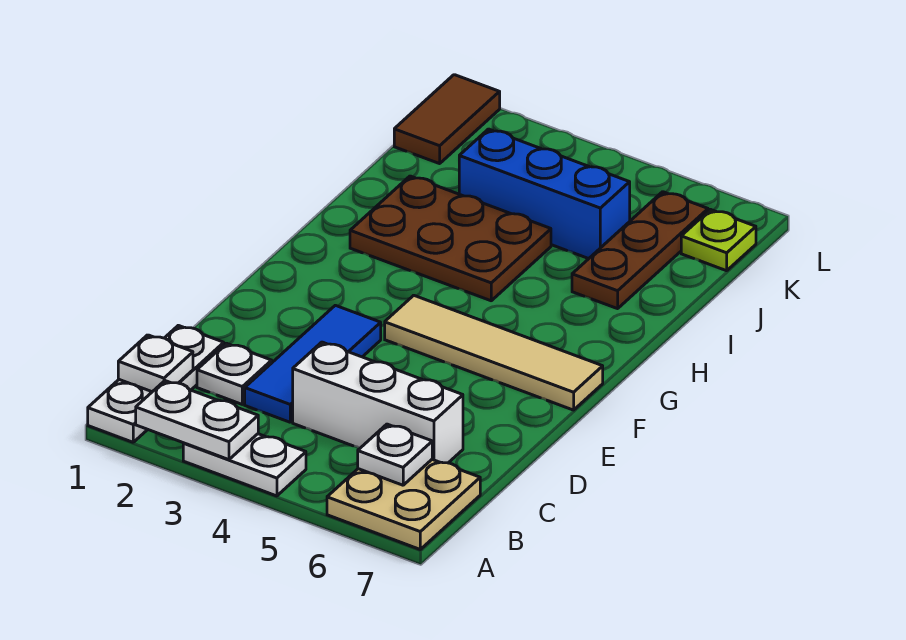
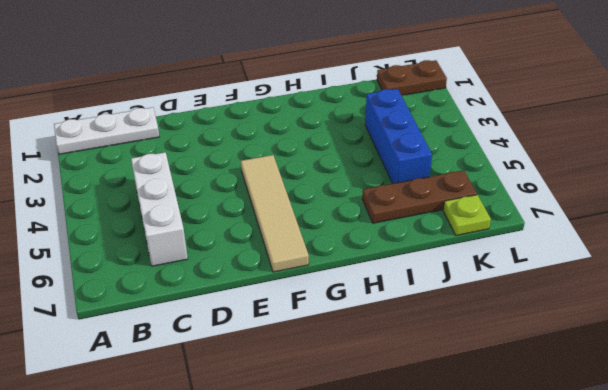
brown plate K1:L1 level 1 -> brown tile K1:L1 level 1
none -> white plate A3:A4 level 1
none -> tan plate A6:B7 level 1
none -> white plate C2 level 1

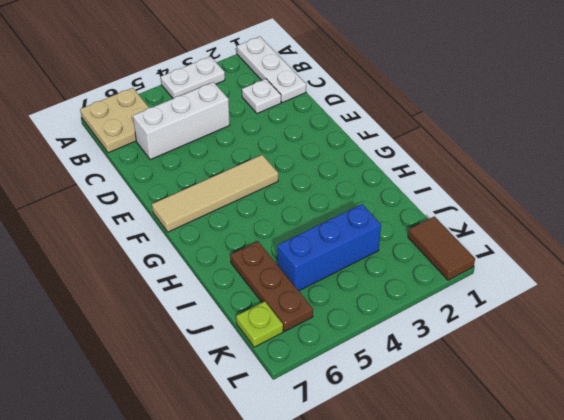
none -> blue tile C3:E3 level 1
none -> brown plate H2:I4 level 1
none -> white plate A2:A3 level 2

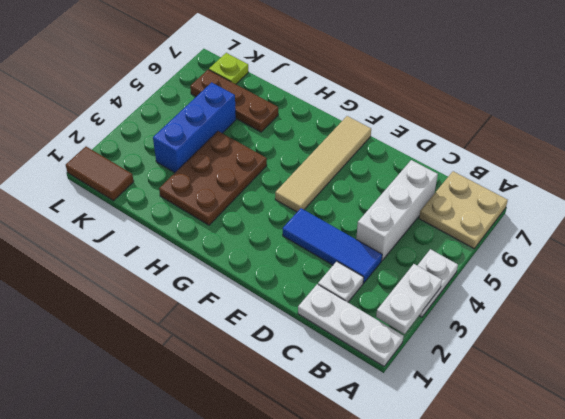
none -> white plate B1 level 2
none -> white plate B6 level 2

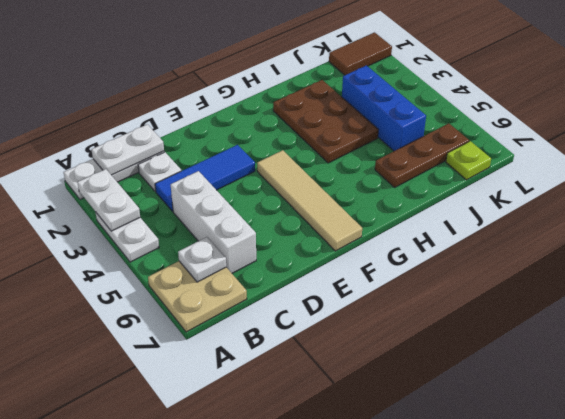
white plate B1:C1 level 2 -> white plate B1 level 2

